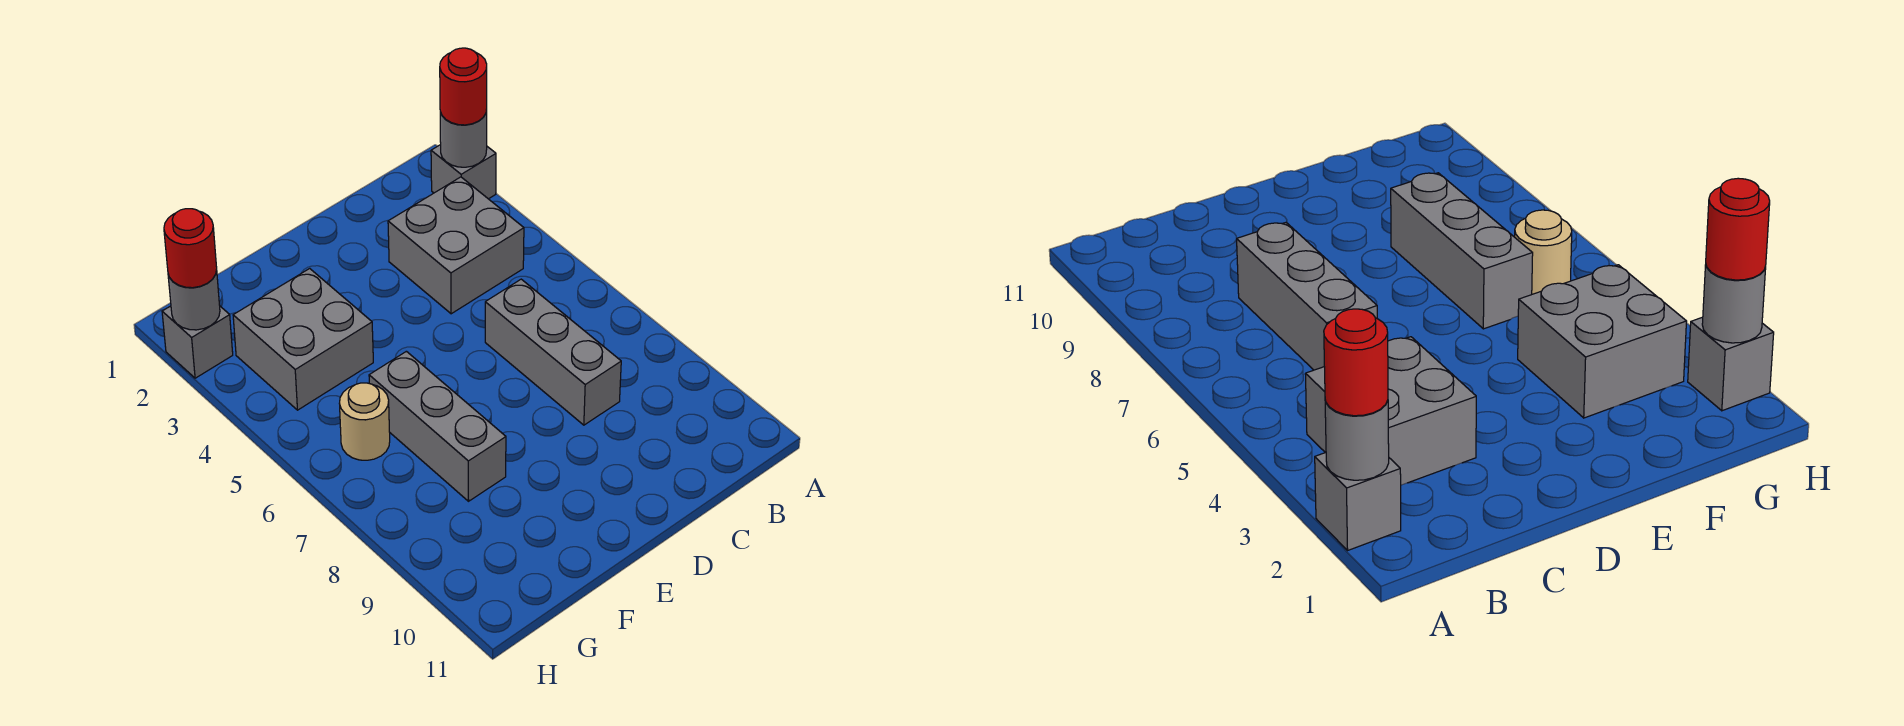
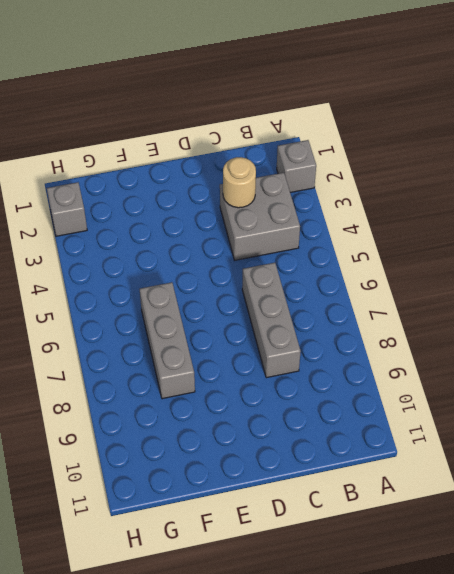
tan round brick C3 level 2 -> tan round brick G6 level 1
none -> grey brick F3:G4 level 1
none -> grey round brick A2 level 2

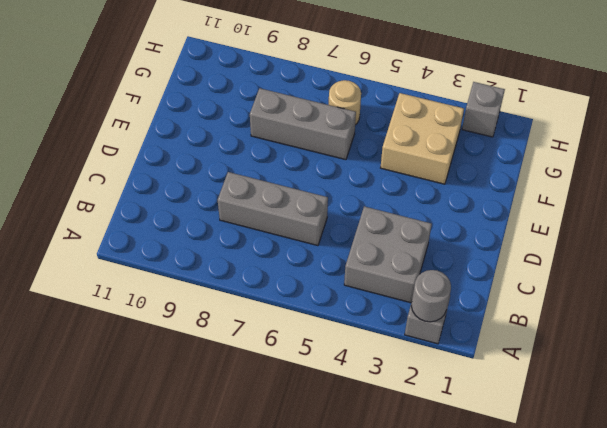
tan brick F3:G4 level 1 -> grey brick F3:G4 level 1
none -> grey round brick H2 level 2
none -> red round brick A2 level 3

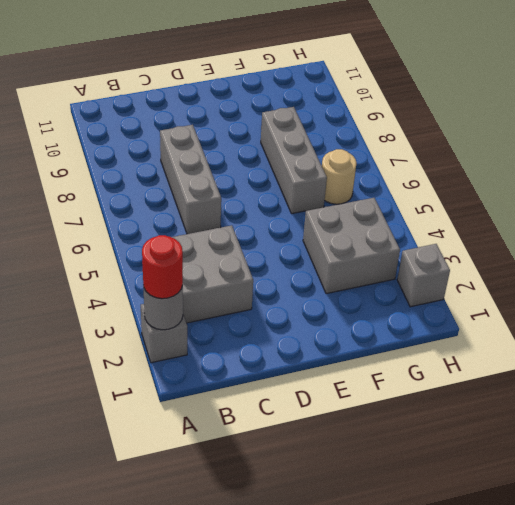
none -> grey round brick H2 level 2
none -> red round brick H2 level 3

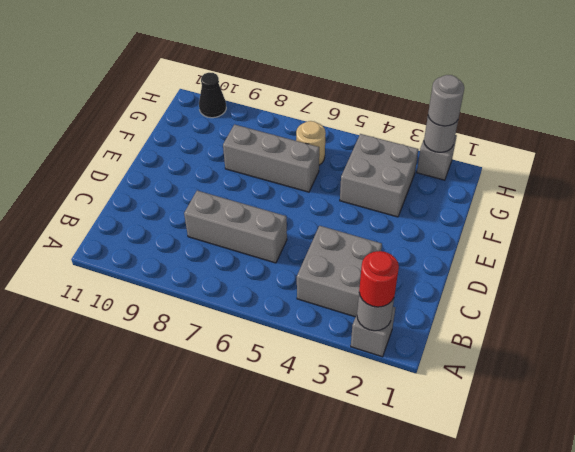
grey round brick H2 level 3 -> red round brick H2 level 3
black cone H10 level 1 -> none

